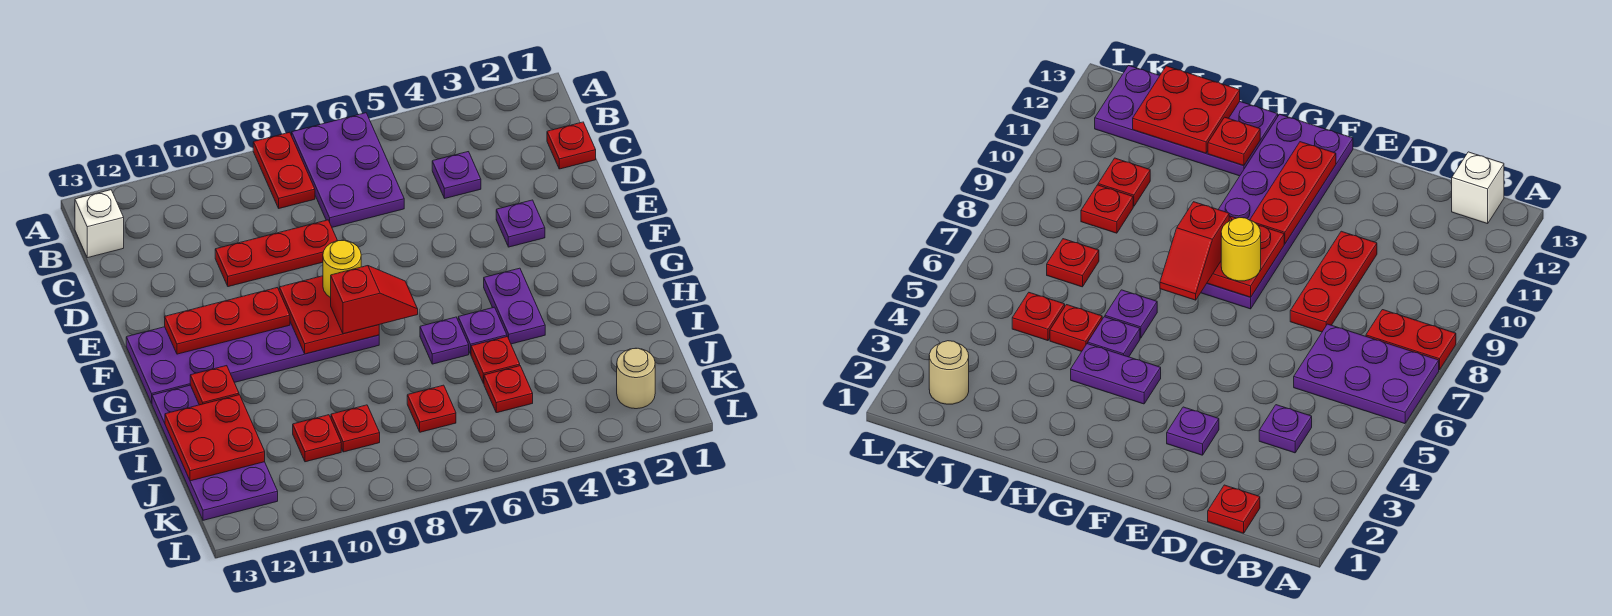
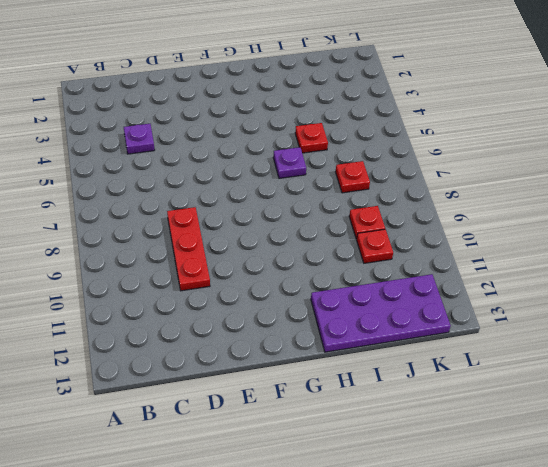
none -> purple plate A6:C7 level 1
none -> red plate A8:B8 level 1
none -> white brick B13 level 1

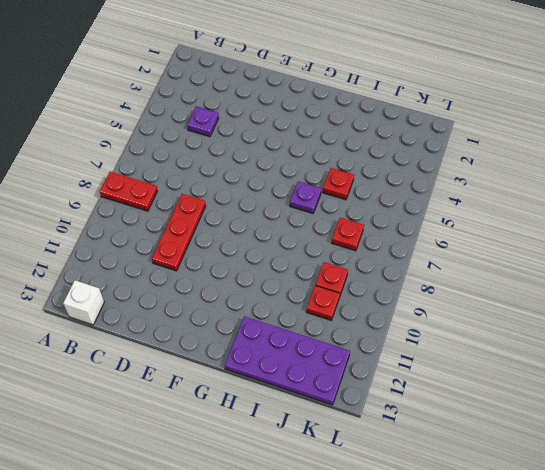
none -> purple plate A6:C7 level 1
none -> red plate C1 level 1
none -> purple plate E3 level 1

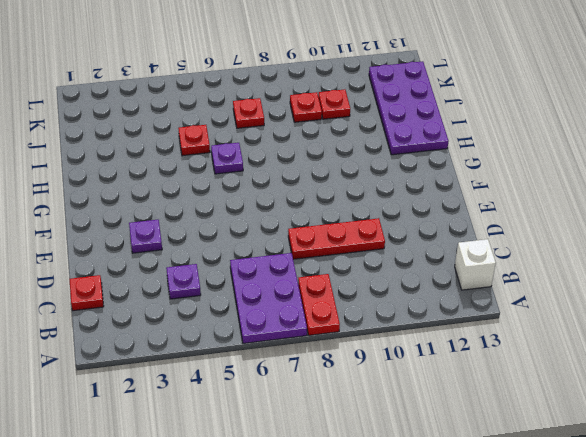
none -> purple plate F8:G13 level 1
none -> purple plate G4:H4 level 1
none -> purple plate H5 level 1

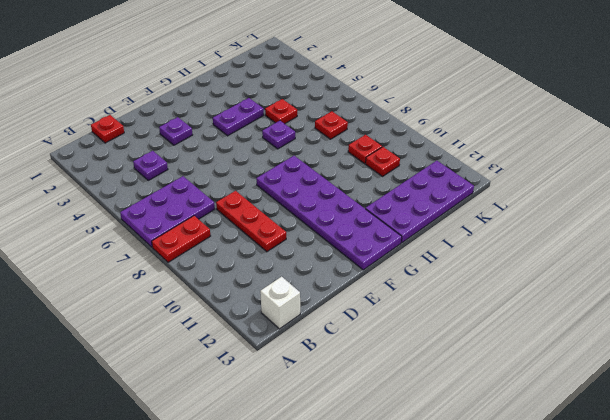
none -> purple plate H5 level 1
none -> red plate J5 level 1
none -> tan round brick K2 level 1

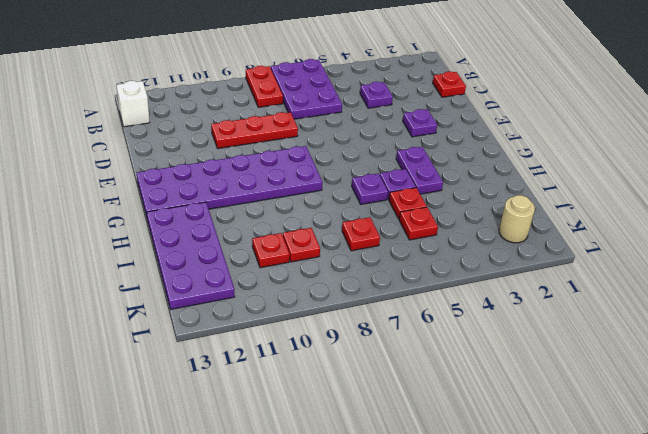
none -> red plate F8:G9 level 2
none -> red plate F10:F12 level 2
none -> red plate H12 level 2

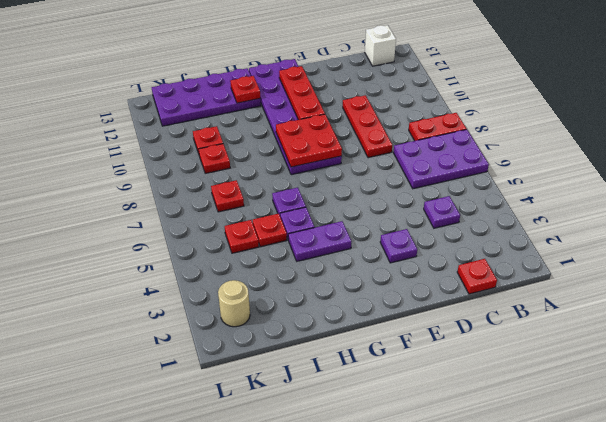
none -> red plate I12:J13 level 2
none -> yellow round brick F8 level 3
none -> red slope G7:G8 level 3 top 8

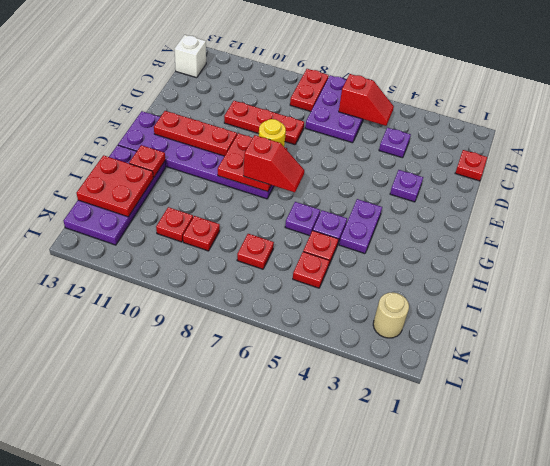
red slope B5:B6 level 2 top 6 -> none

